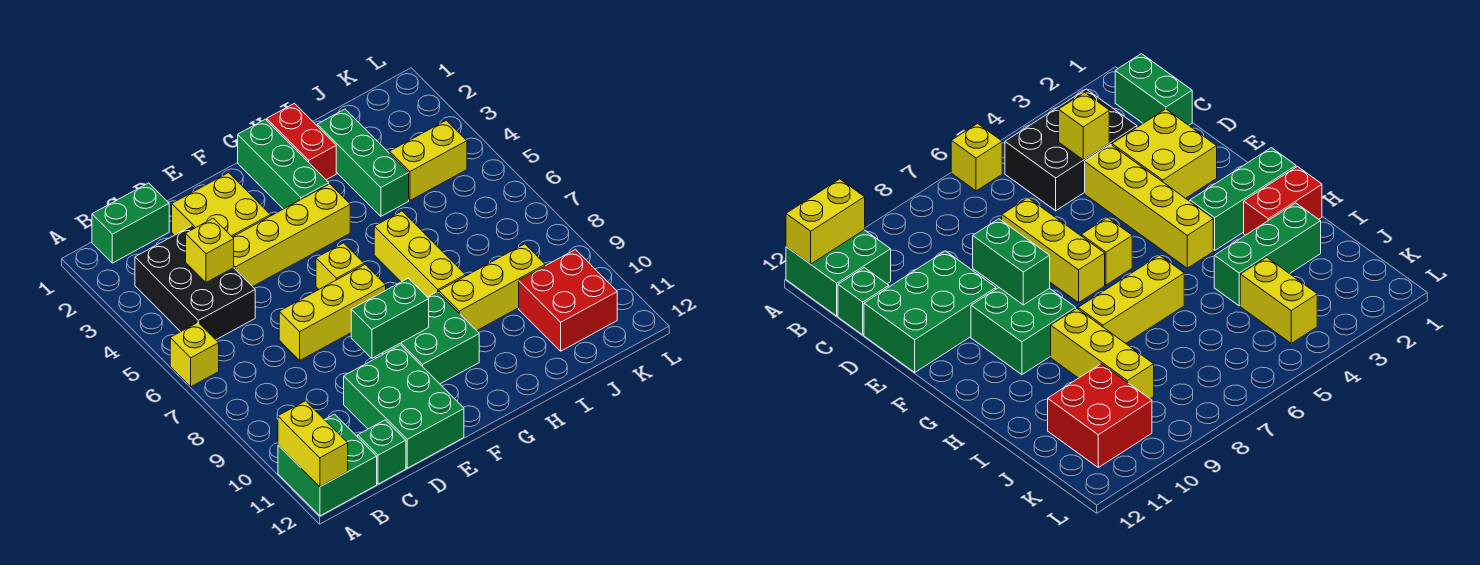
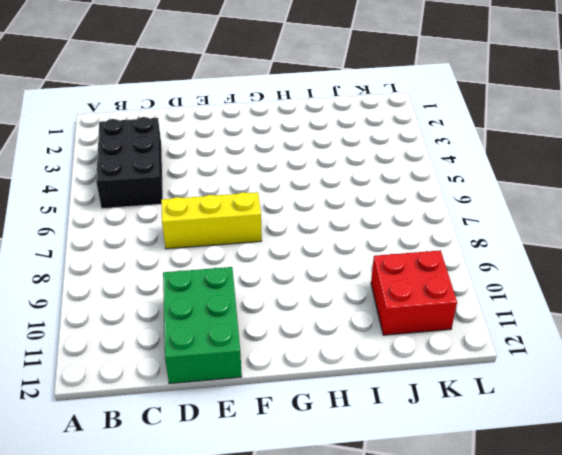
none -> yellow brick A6 level 1
none -> green brick A11:B12 level 1
none -> green brick B1:C1 level 1

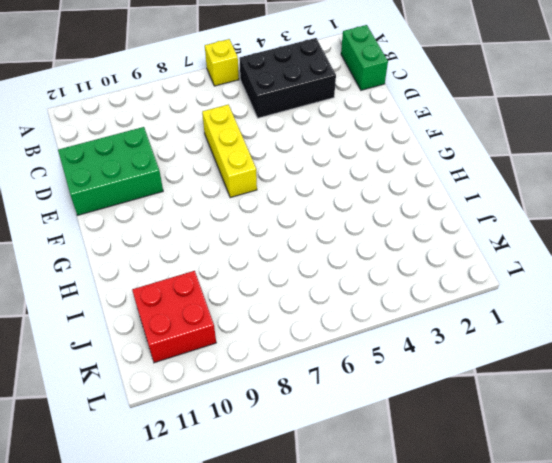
none -> green brick A11:B12 level 1
none -> green brick C12 level 1
none -> yellow brick D2:E3 level 1

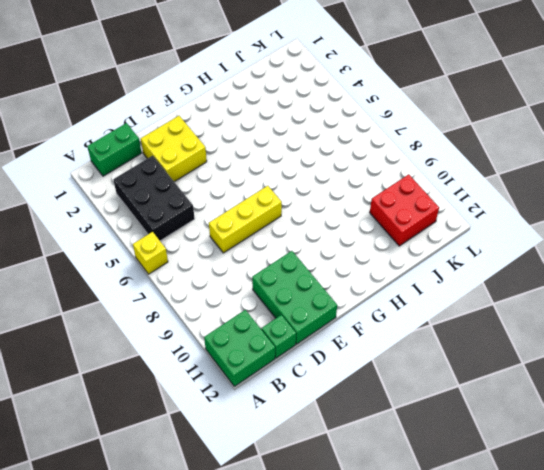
none -> yellow brick D4:G4 level 1
none -> yellow brick F6 level 1
none -> green brick F9:G10 level 1

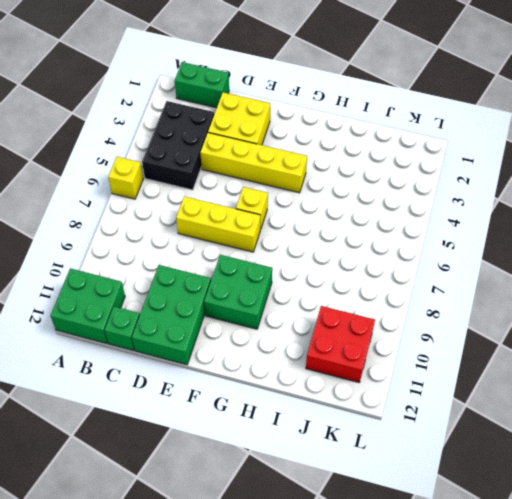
none -> green brick G1:G3 level 1
none -> red brick H1:H2 level 1
none -> yellow brick H6:H8 level 1

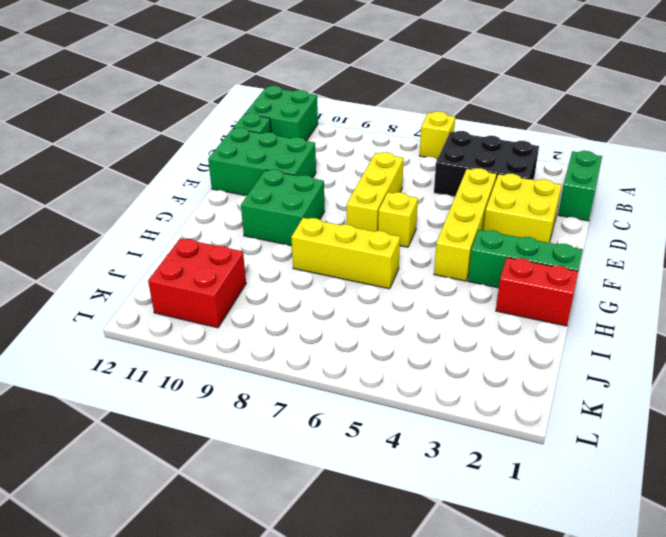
none -> yellow brick H9:J9 level 1
none -> green brick I2:I4 level 1
none -> yellow brick J4:K4 level 1

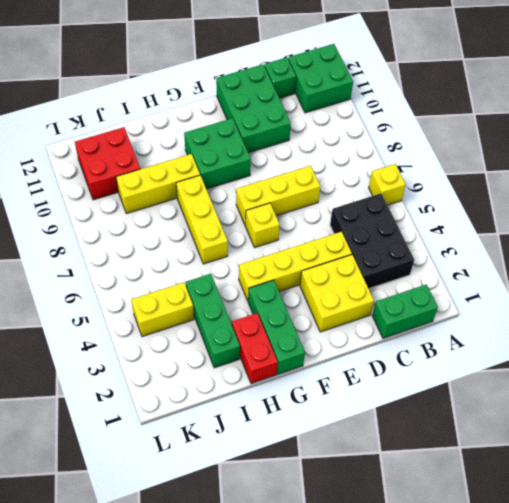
none -> yellow brick A11:A12 level 2
none -> yellow brick C4 level 2
none -> green brick E9:F9 level 2

